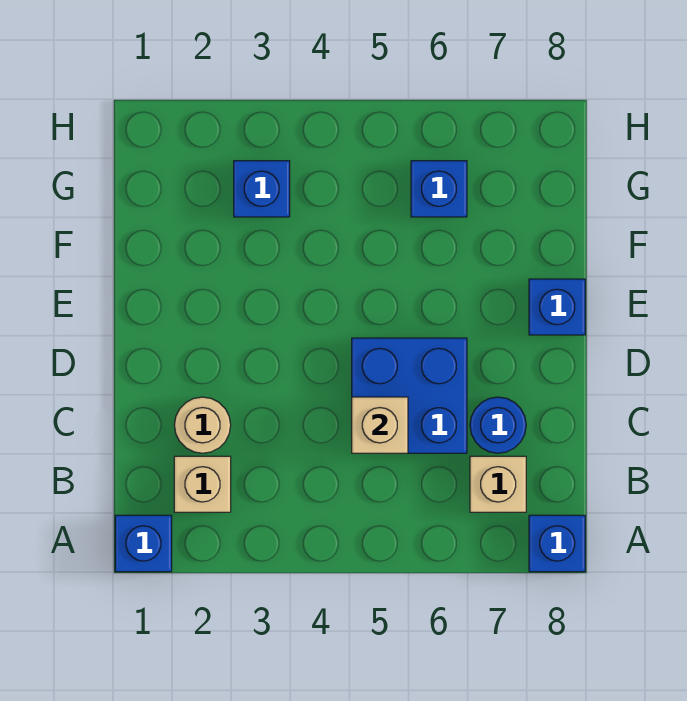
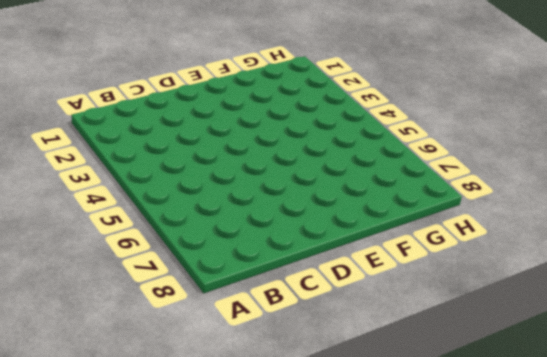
none -> blue brick A1 level 1
none -> blue brick A8 level 1

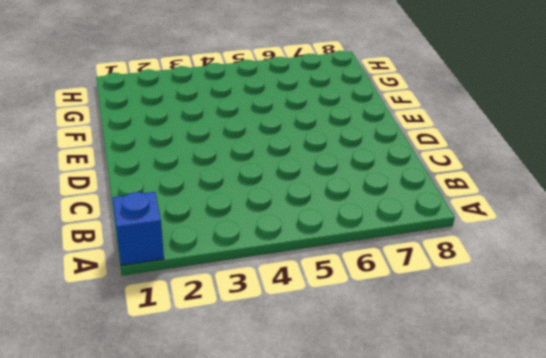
none -> blue brick A8 level 1
none -> tan brick B2 level 1

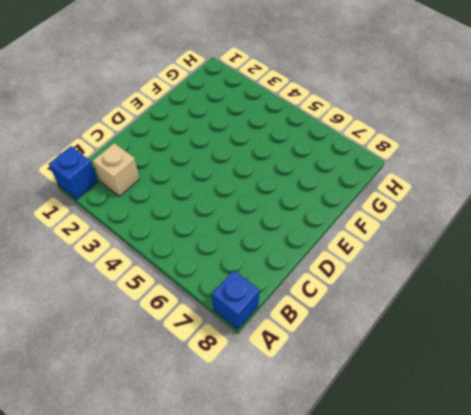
none -> tan brick B7 level 1
none -> tan round brick C2 level 1

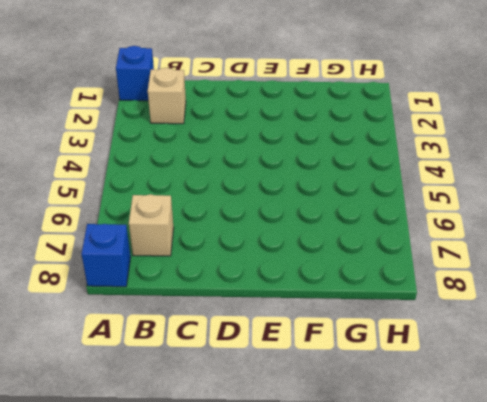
none -> tan round brick C2 level 1
none -> blue brick C5:D6 level 1

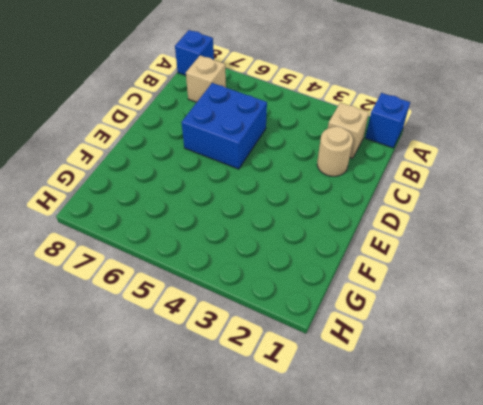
none -> blue round brick C7 level 1
none -> blue brick E8 level 1

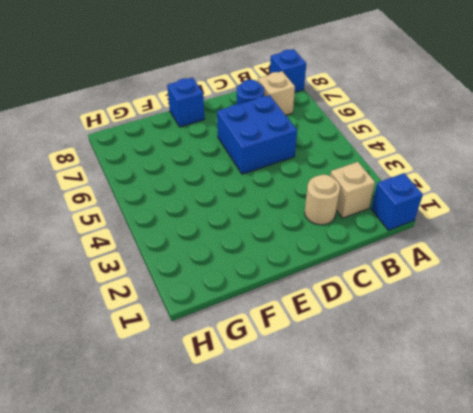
none -> blue brick G3 level 1
none -> blue brick G6 level 1

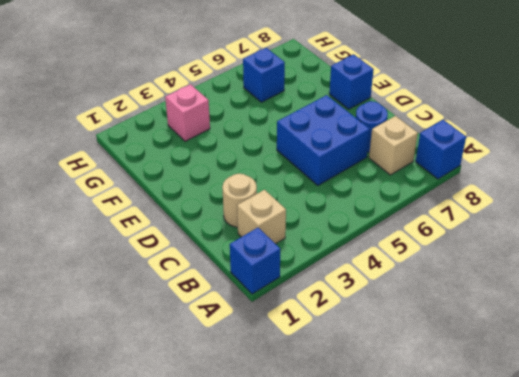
pink brick G3 level 1 -> blue brick G3 level 1
none -> tan brick C5 level 2

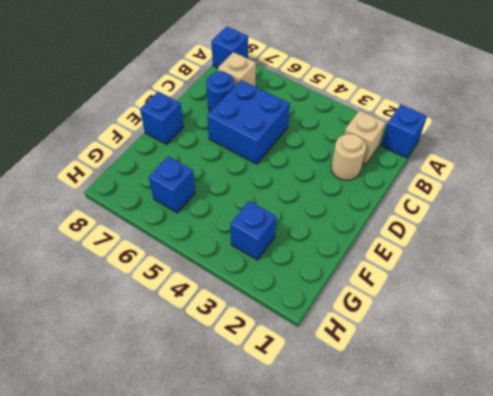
none -> tan brick C5 level 2

